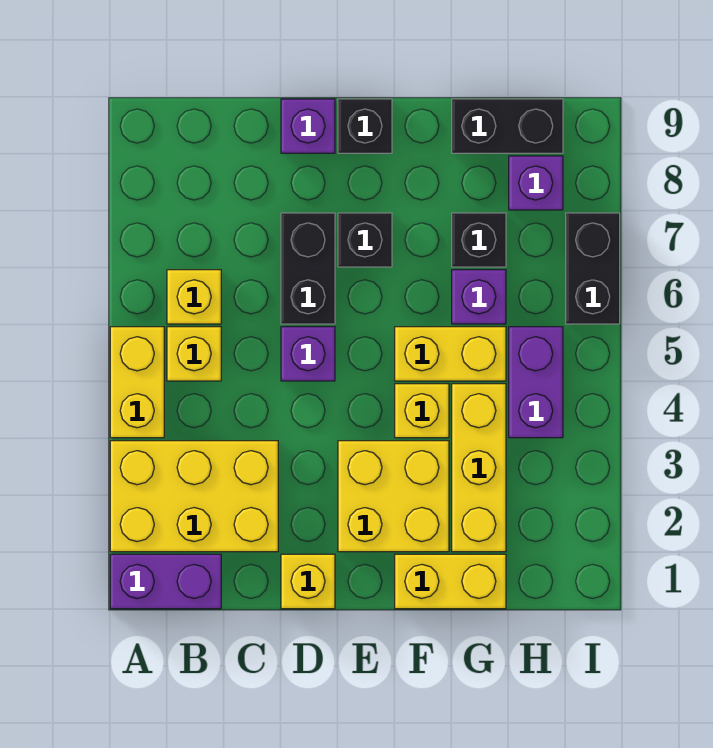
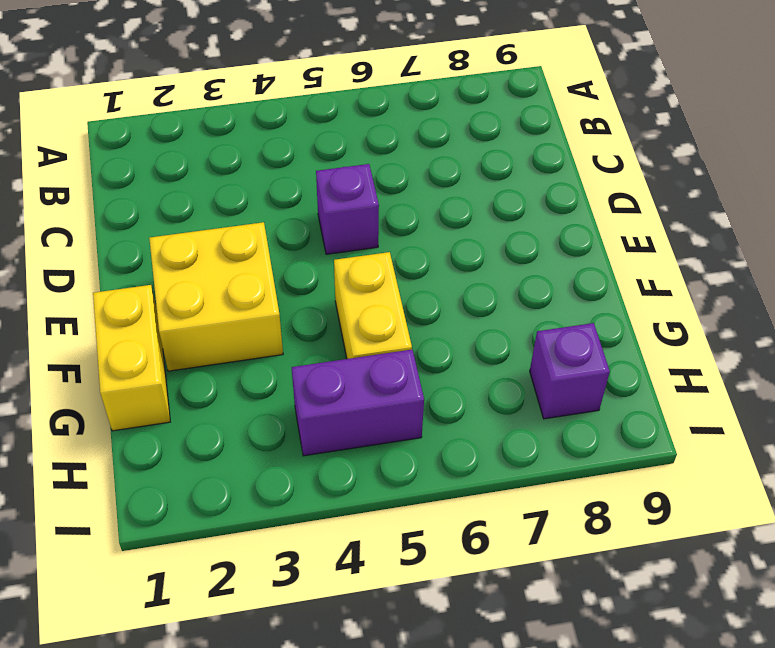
none -> purple brick A1:B1 level 1
none -> yellow brick A2:C3 level 1
none -> yellow brick A4:A5 level 1

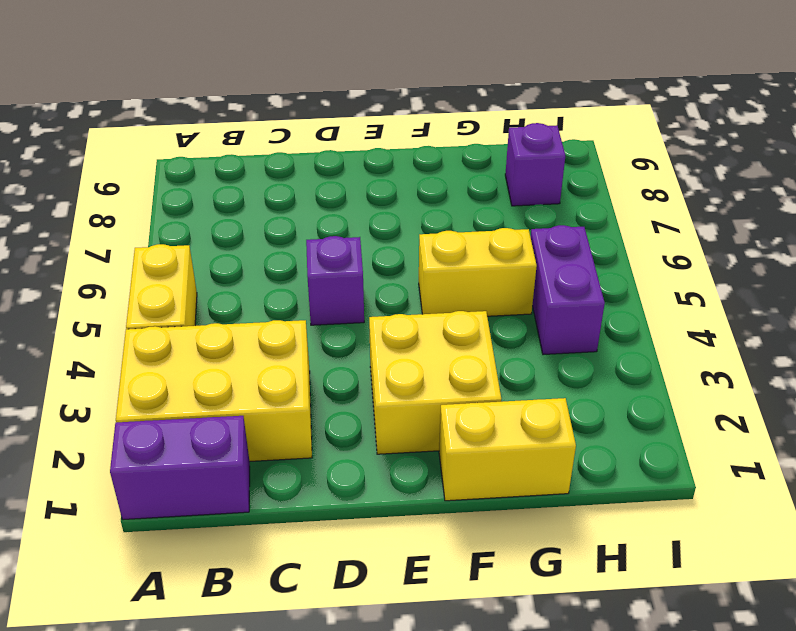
none -> yellow brick B5 level 1
none -> yellow brick B6 level 1
none -> yellow brick D1 level 1

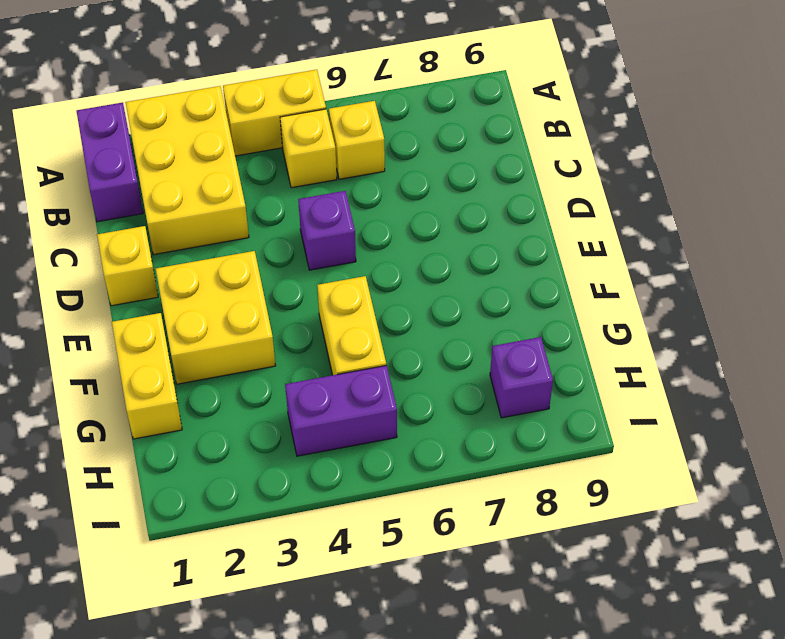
none -> black brick D6:D7 level 1
none -> purple brick D9 level 1
none -> black brick E7 level 1

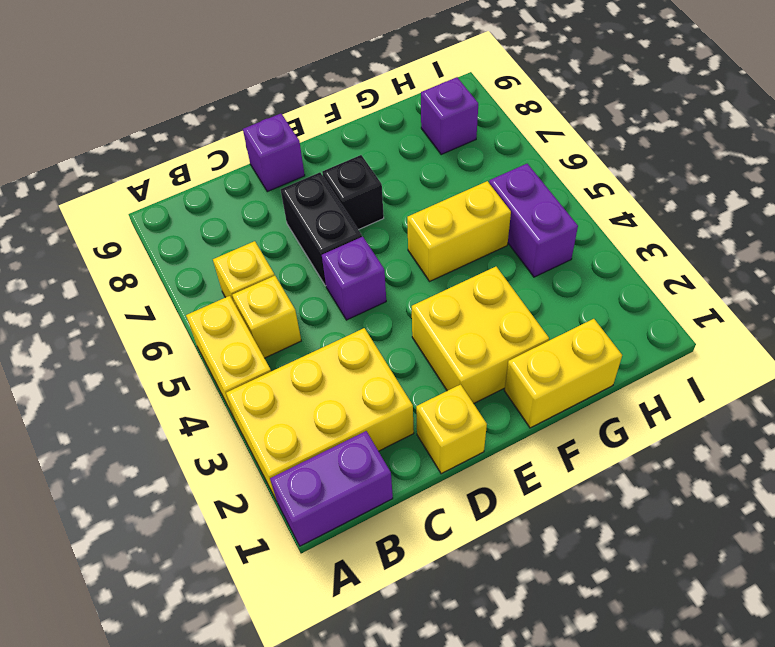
none -> black brick E9 level 1
none -> yellow brick F4 level 1
none -> yellow brick G2:G4 level 1

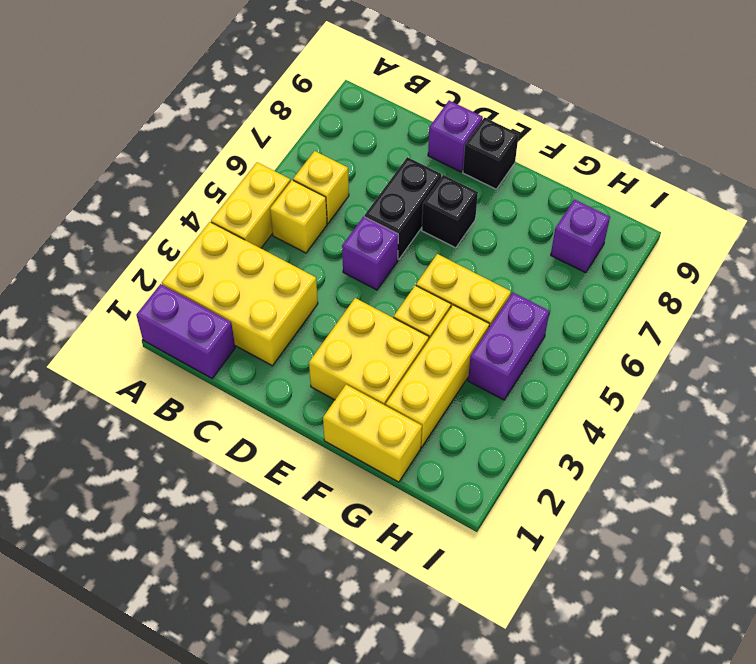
none -> yellow brick D1 level 1
none -> purple brick G6 level 1
none -> black brick G7 level 1

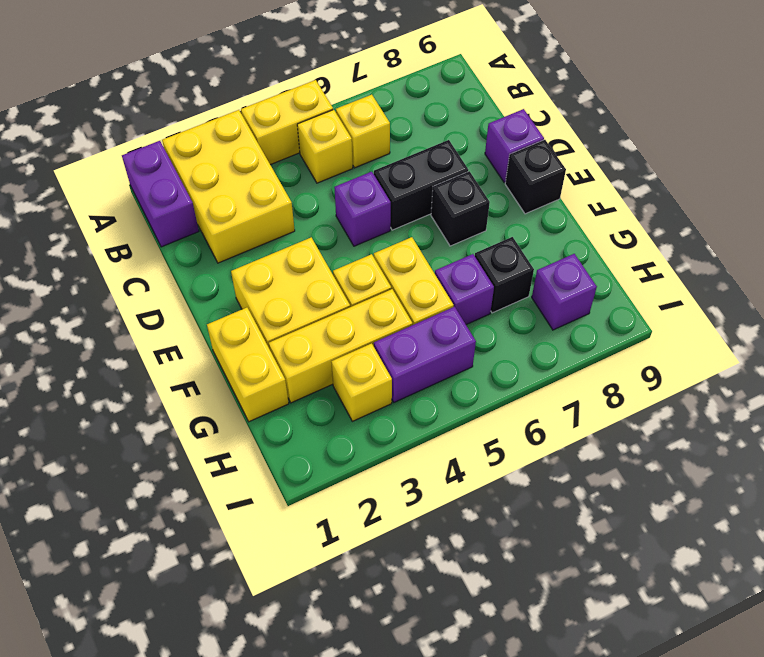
yellow brick H3 level 1 -> yellow brick D1 level 1
none -> black brick G9:H9 level 1
none -> black brick I6:I7 level 1

